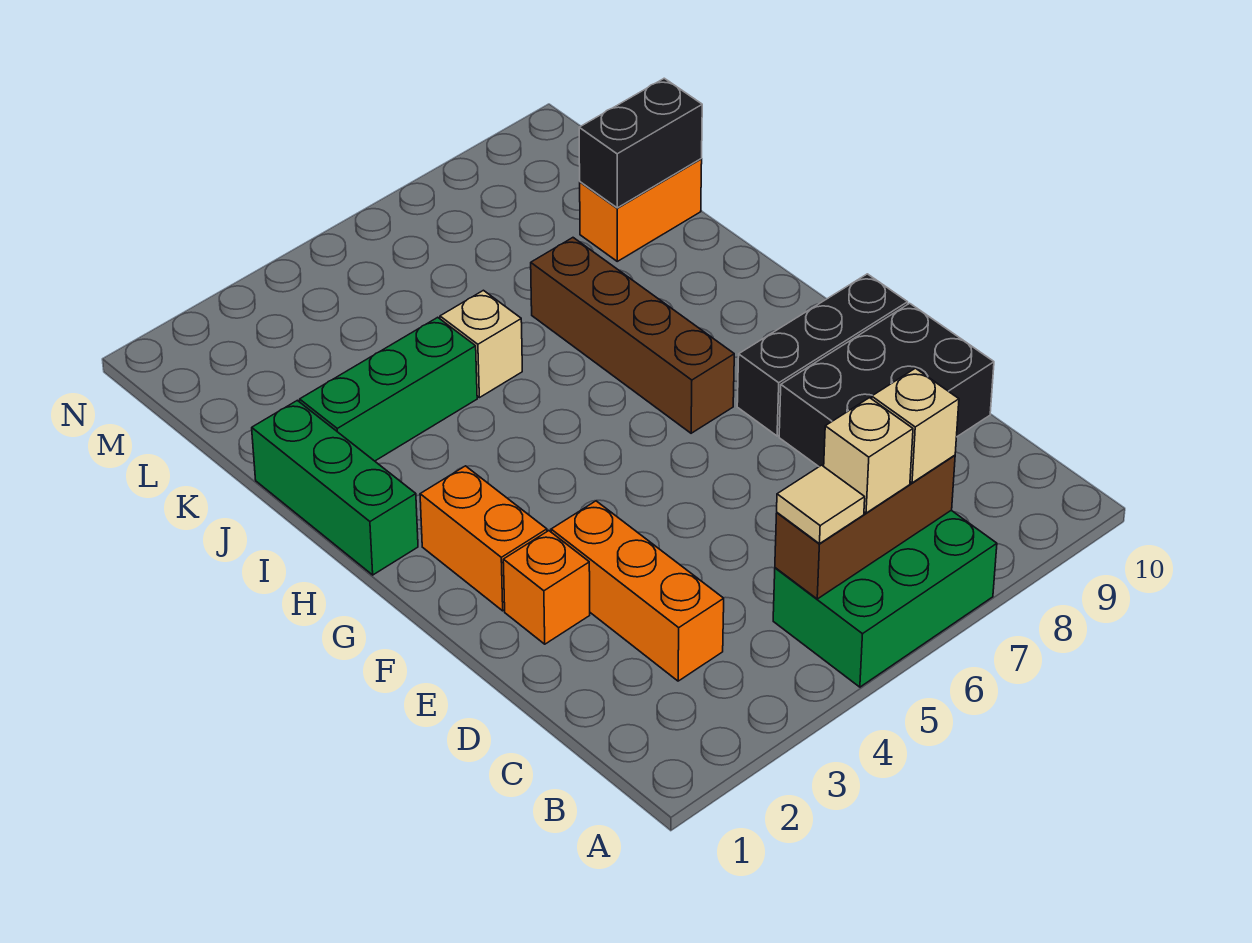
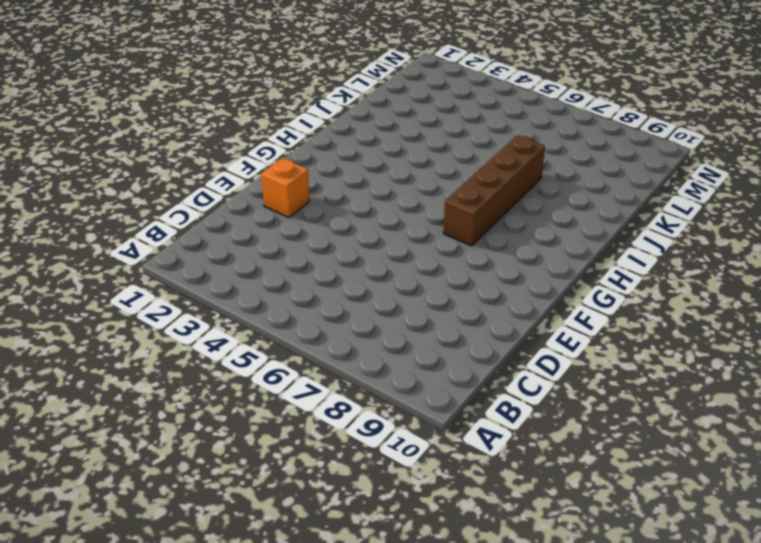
none -> green brick A5:B7 level 1
none -> orange brick C3:E3 level 1
none -> black brick D8:E10 level 1

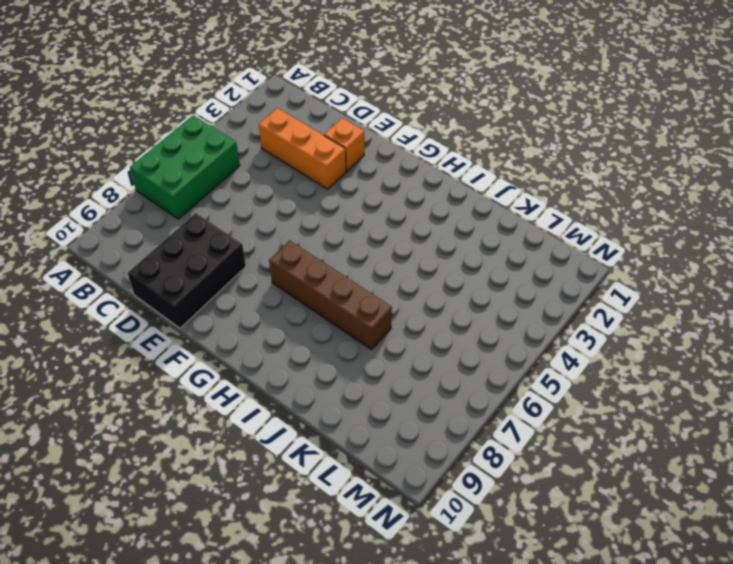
none -> orange brick F2:G2 level 1
none -> black brick F8:F10 level 1
none -> green brick H1:J1 level 1

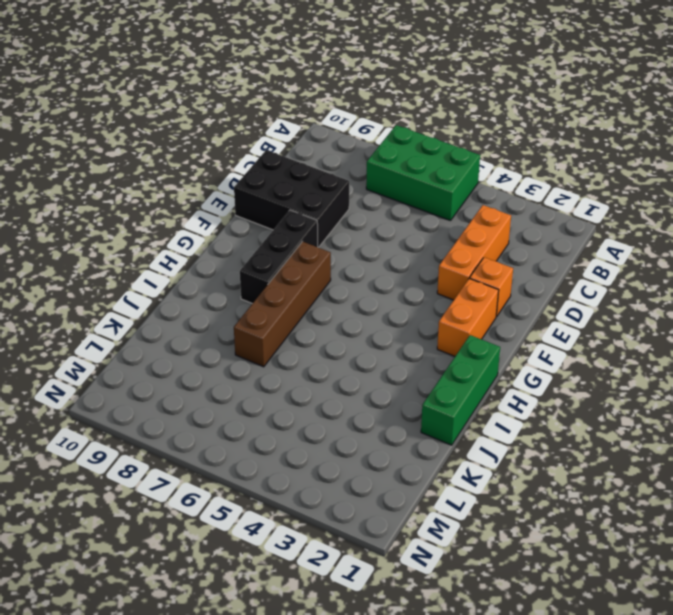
black brick F8:H8 level 1 -> black brick F8:F10 level 1
none -> green brick J2:J4 level 1
none -> tan brick J5 level 1
none -> orange brick K9:K10 level 1

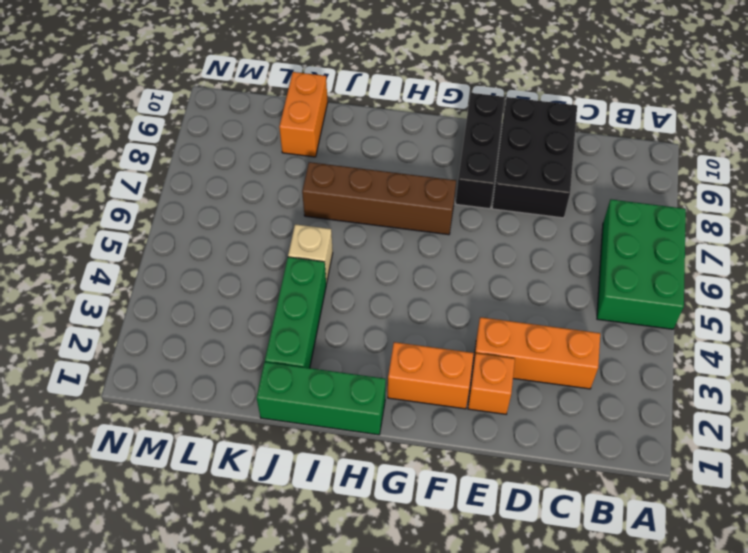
none -> brown brick B5:B7 level 2
none -> black brick K9:K10 level 2
none -> tan tile B5 level 3

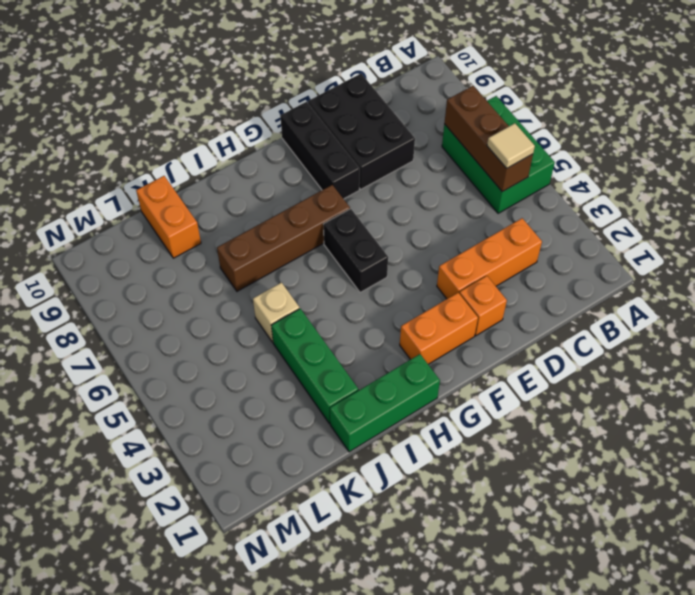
black brick G5:G6 level 1 -> black brick K9:K10 level 2
none -> tan brick B6 level 3
none -> tan brick B7 level 3

